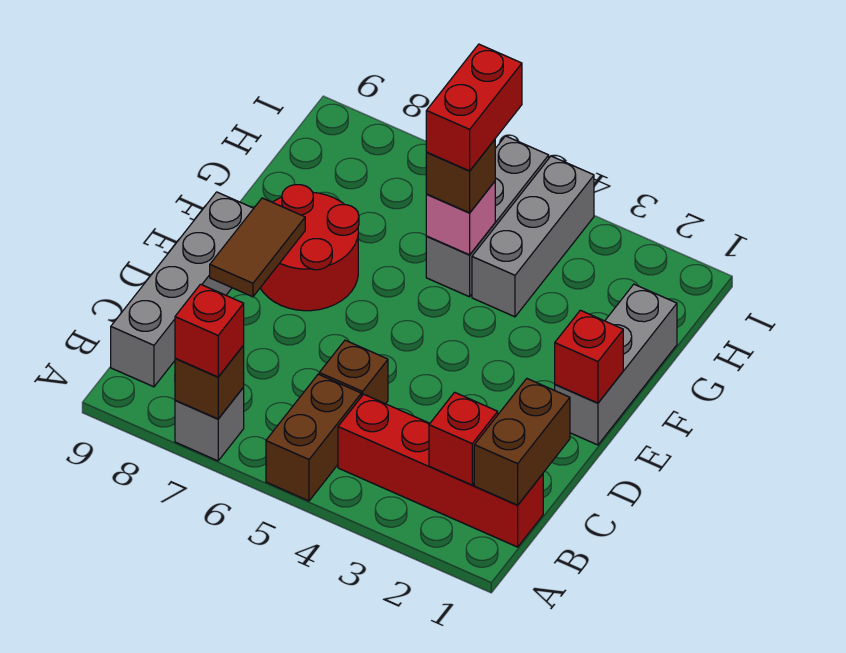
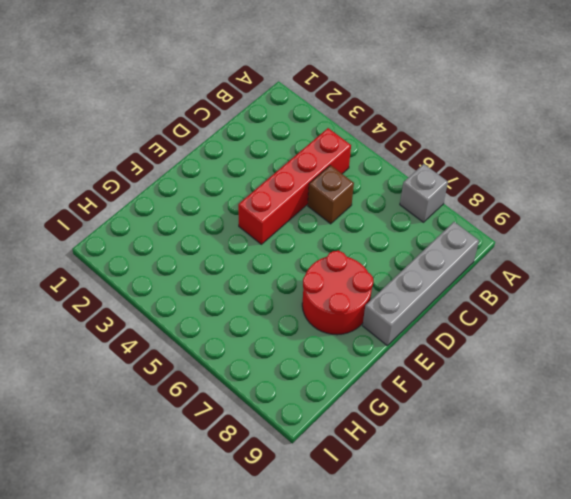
red brick B4:E4 level 1 -> red brick B1:B4 level 1
none -> brown brick A5:B5 level 1
none -> grey brick E1:G1 level 1
none -> grey brick G4:I4 level 1

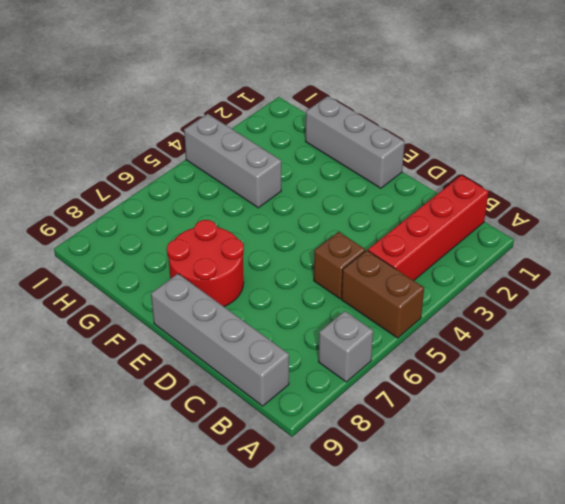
none -> grey brick G5:I5 level 1
none -> brown brick A7 level 2
none -> brown brick B1:C1 level 2

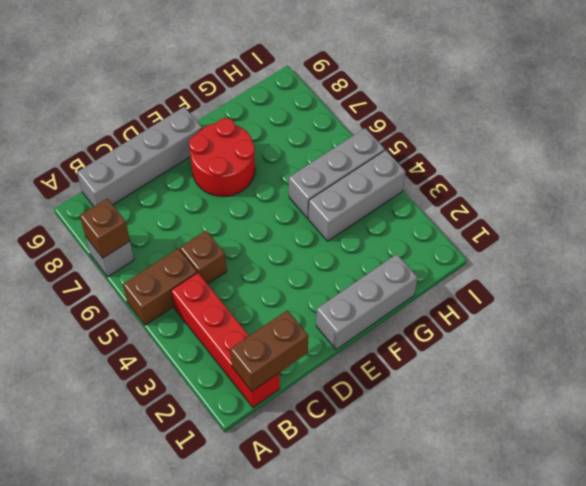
none -> red brick B2 level 2
none -> brown tile D8:E8 level 2
none -> red brick E1 level 2

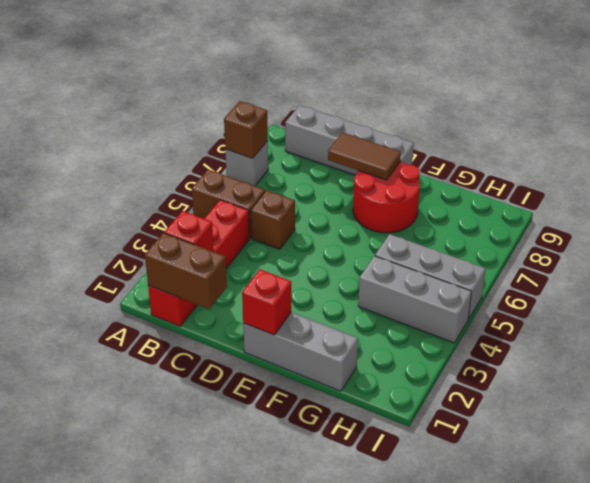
none -> pink brick G5 level 2
none -> red brick A7 level 3
none -> brown brick G5 level 3

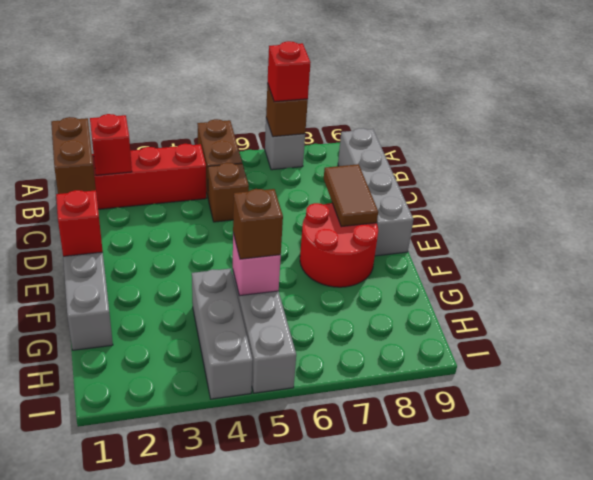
none -> red brick G5:H5 level 4

